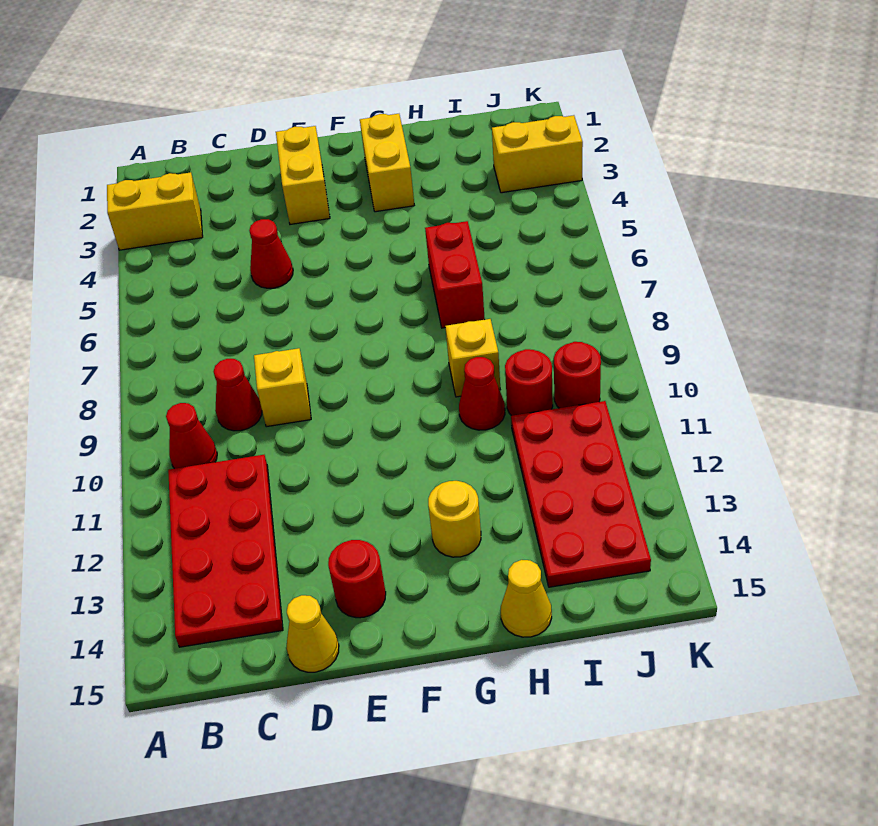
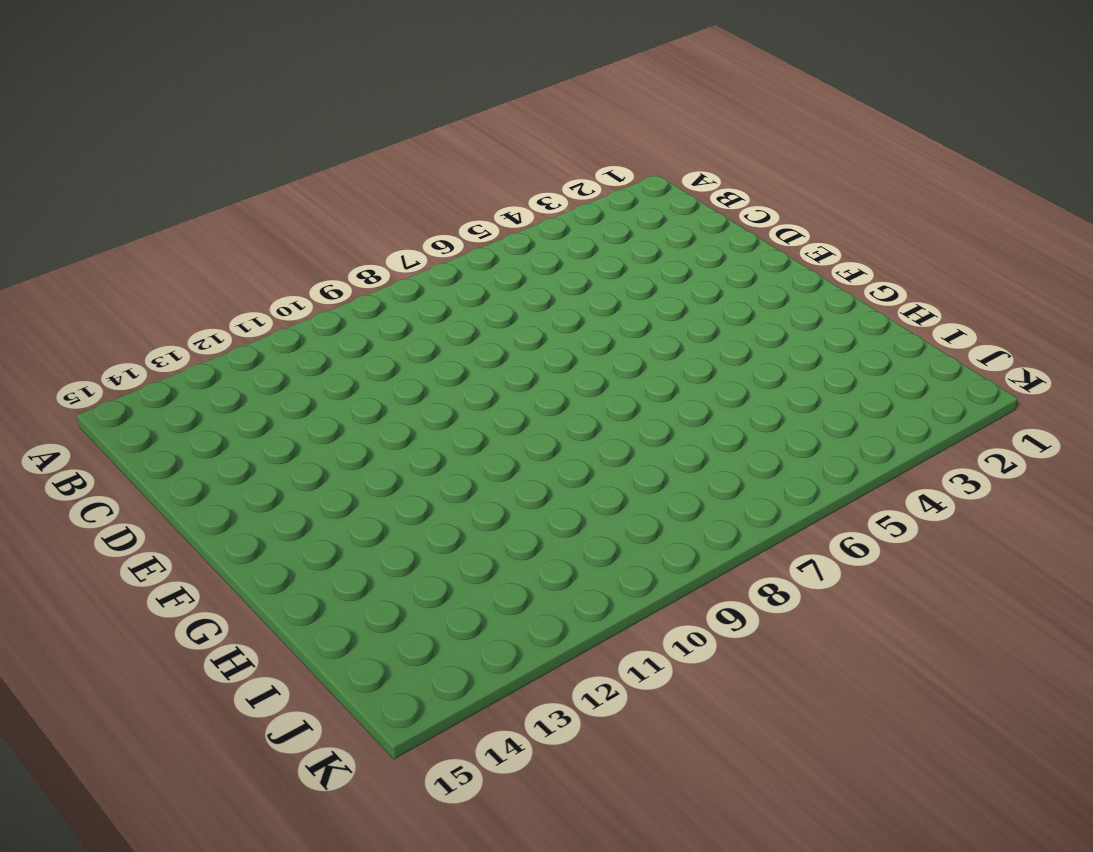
none -> yellow brick A3:B3 level 1
none -> red cone B10 level 1
none -> red plate B11:C14 level 1

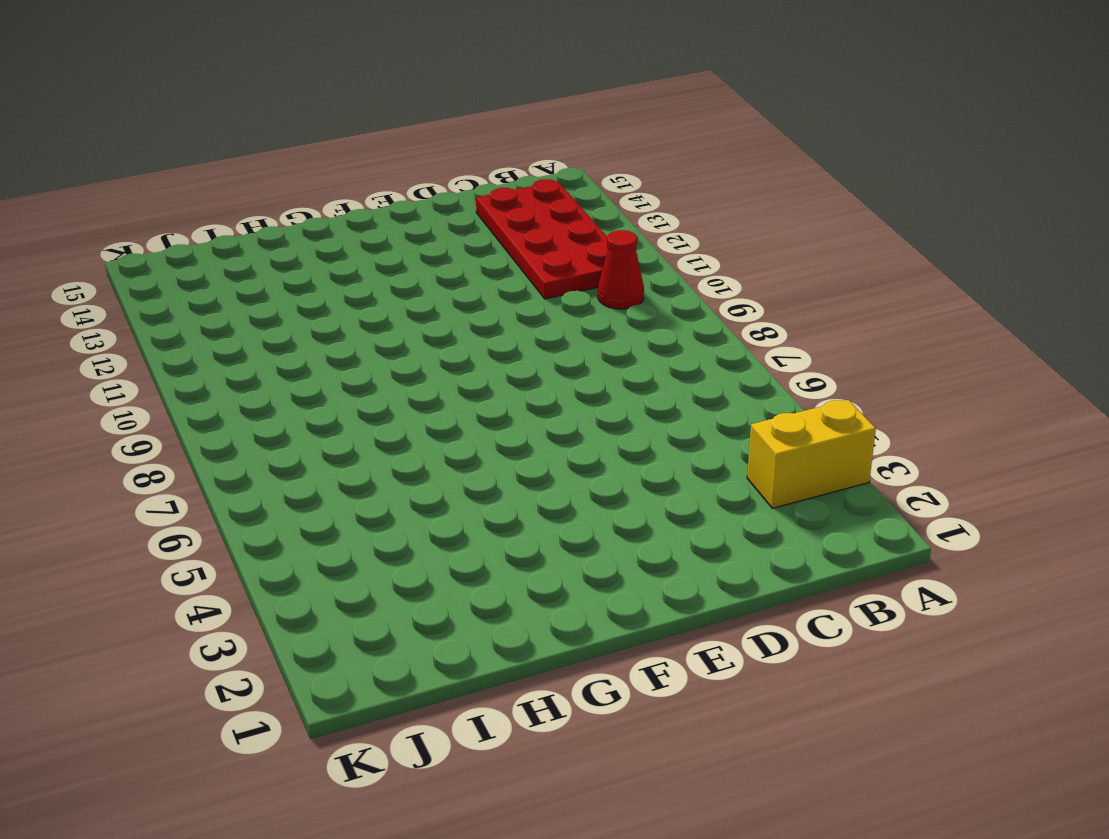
none -> red cone C9 level 1
none -> red cone D5 level 1
none -> yellow brick D9 level 1

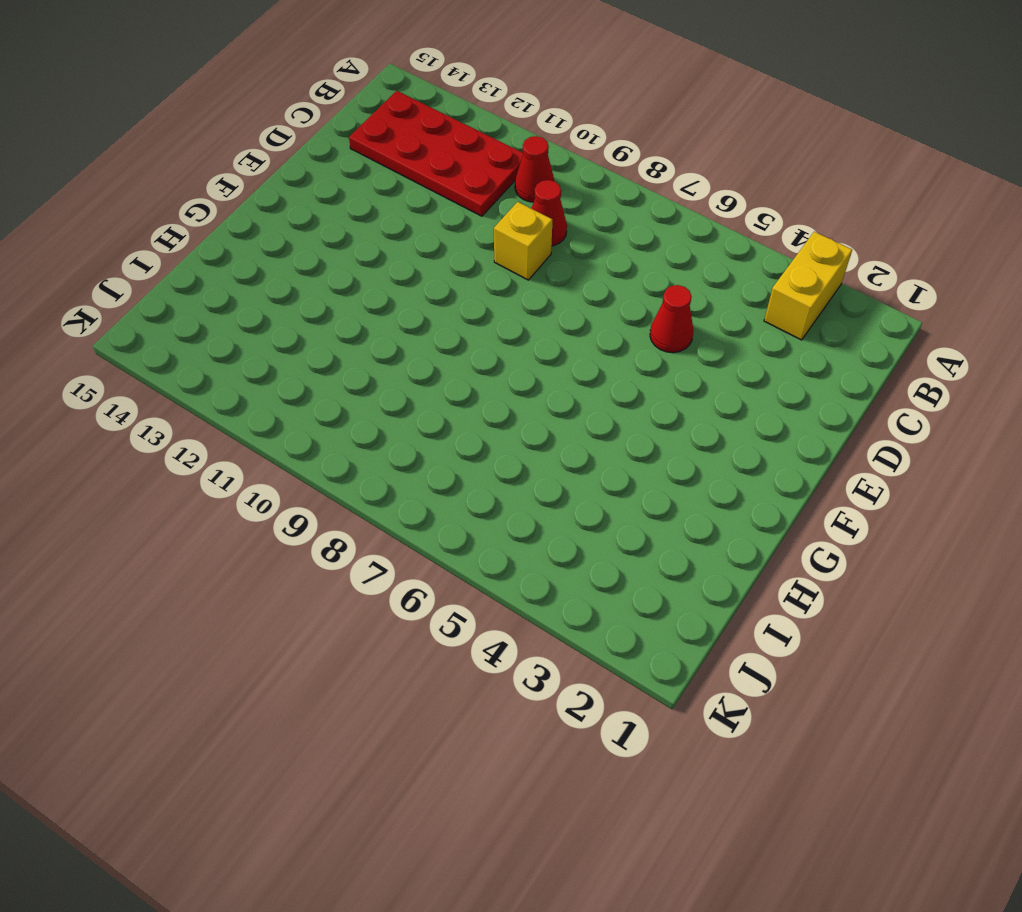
none -> yellow cone D15 level 1
none -> yellow brick E2:E3 level 1
none -> red round brick E14 level 1

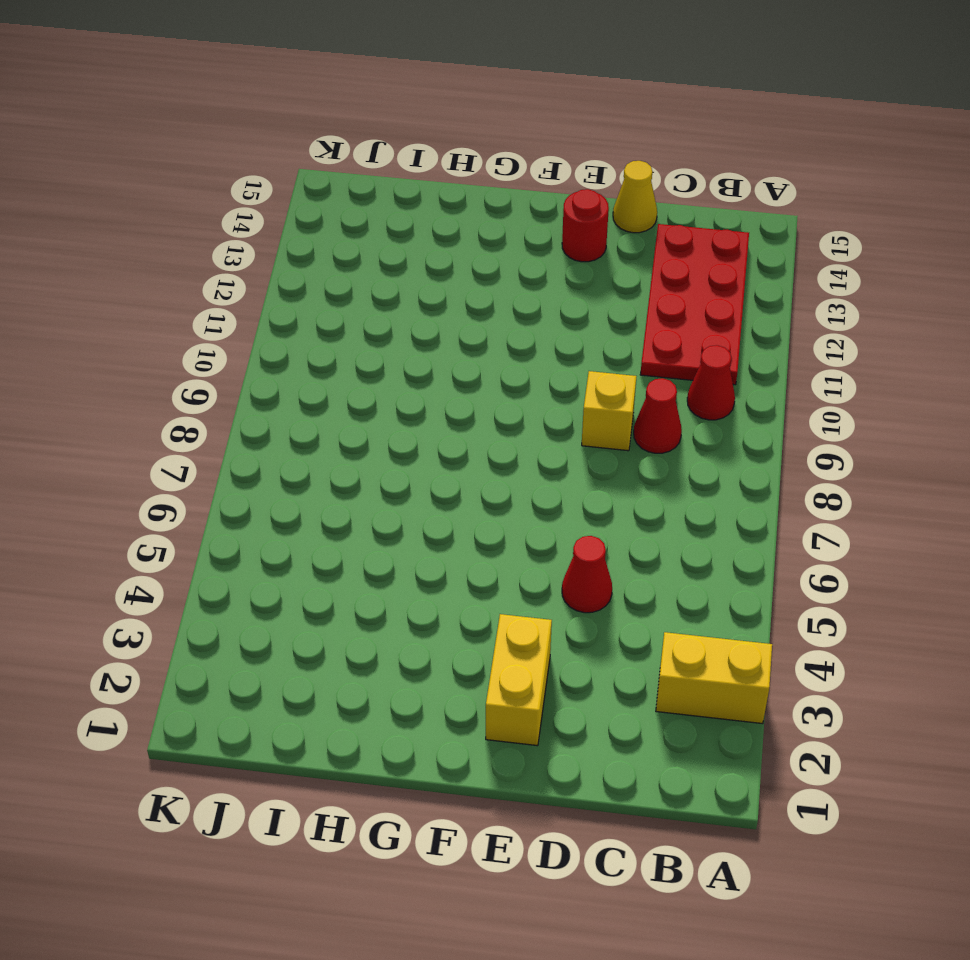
none -> yellow brick G2:G3 level 1
none -> yellow round brick G13 level 1
none -> red brick H6:H7 level 1

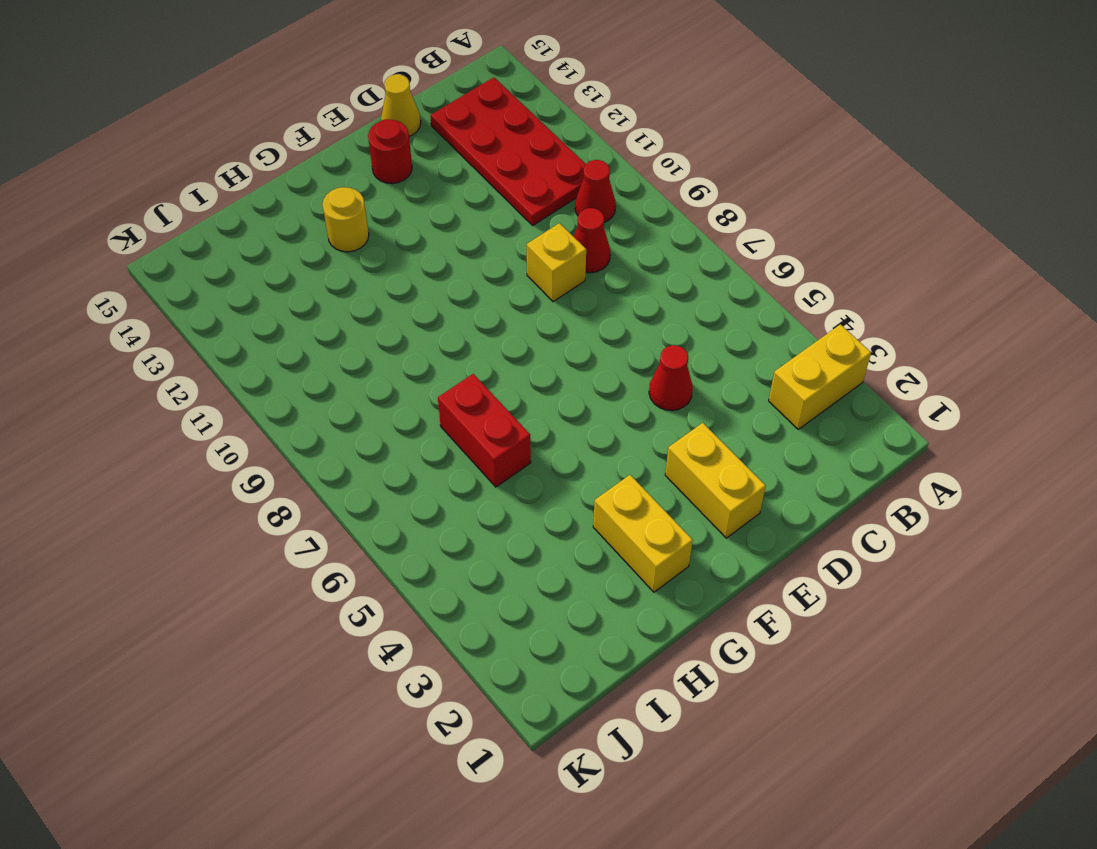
none -> yellow brick H9 level 1
none -> red cone H10 level 1
none -> yellow cone H15 level 1

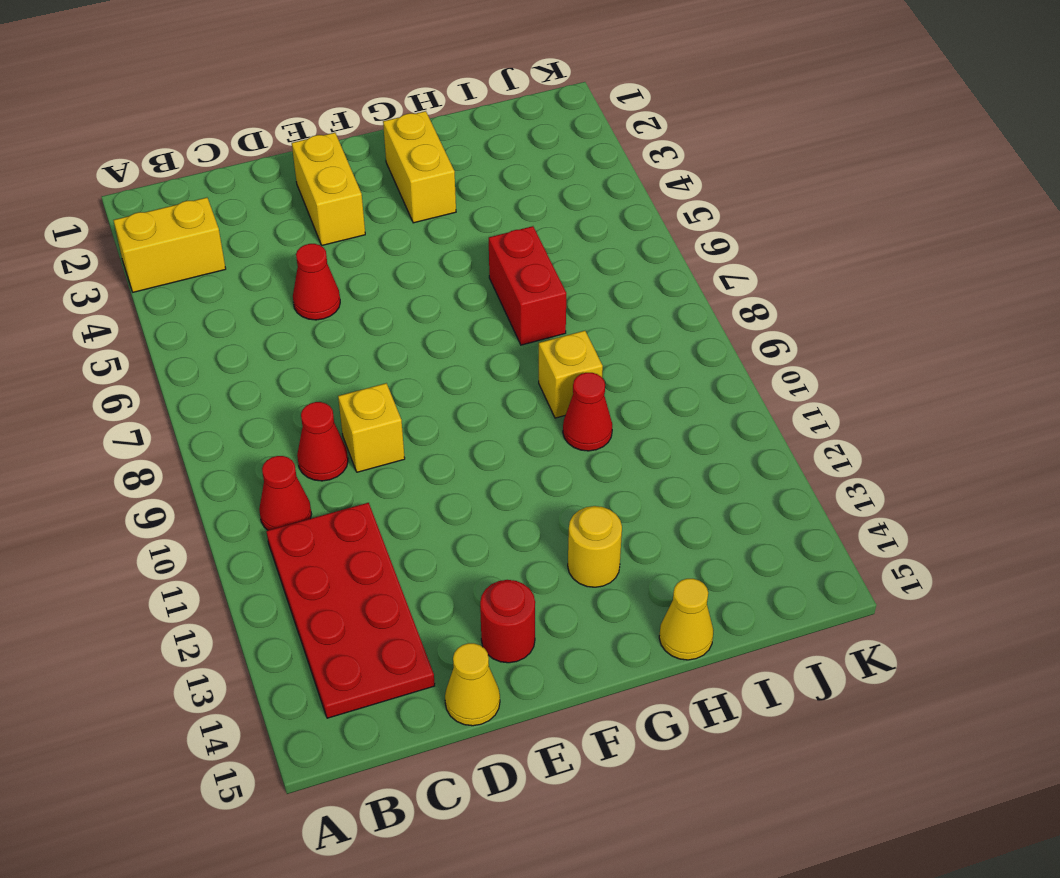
none -> red round brick I10 level 1
none -> red plate I11:J14 level 1
none -> yellow brick J3:K3 level 1

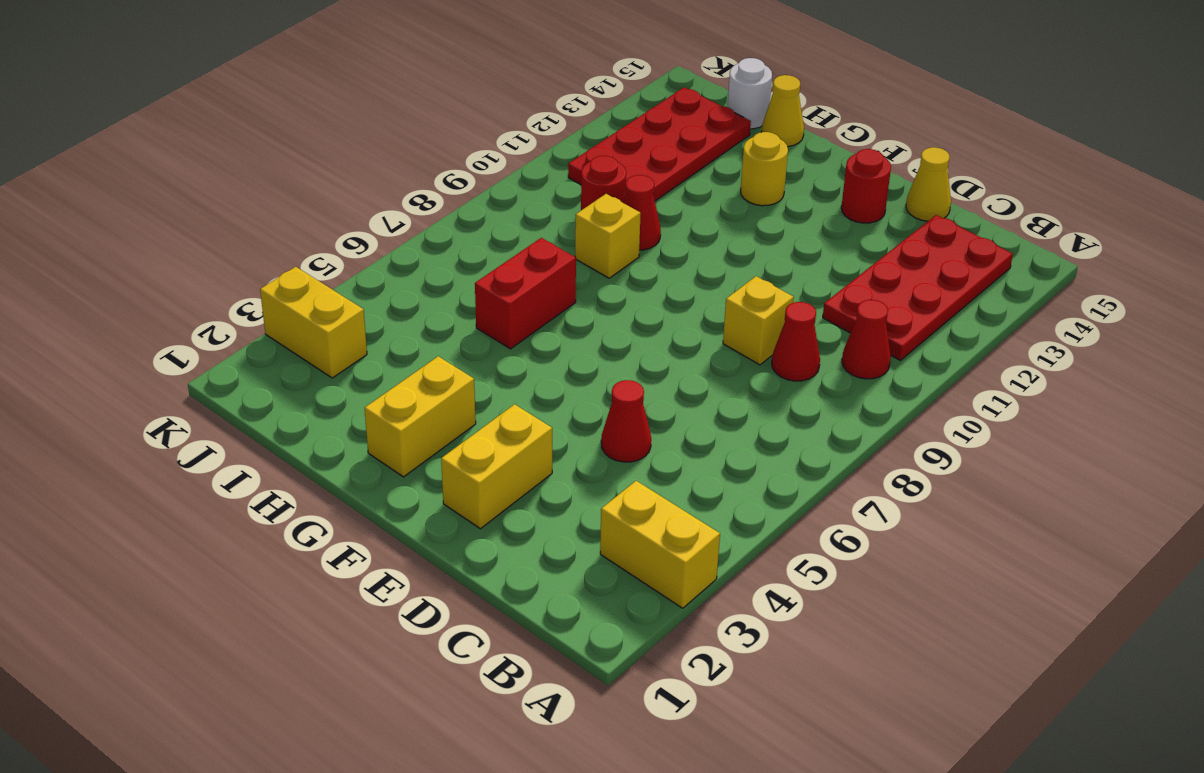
white round brick I15 level 1 -> none
none -> red round brick J10 level 1

